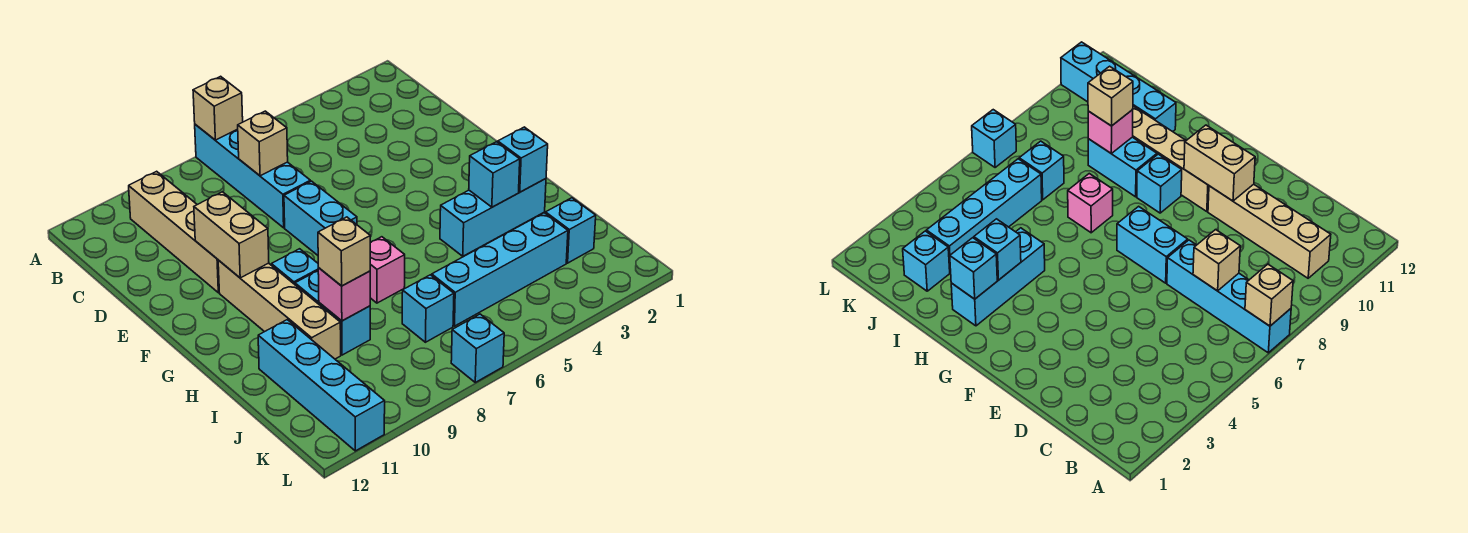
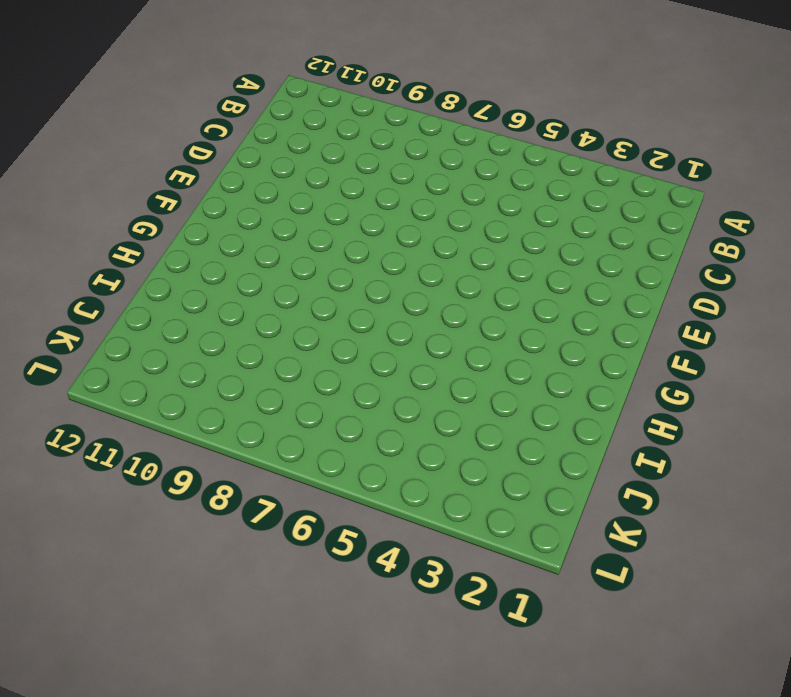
none -> cyan brick A7:D7 level 1
none -> tan brick B10:E10 level 1
none -> cyan brick E7:F7 level 1

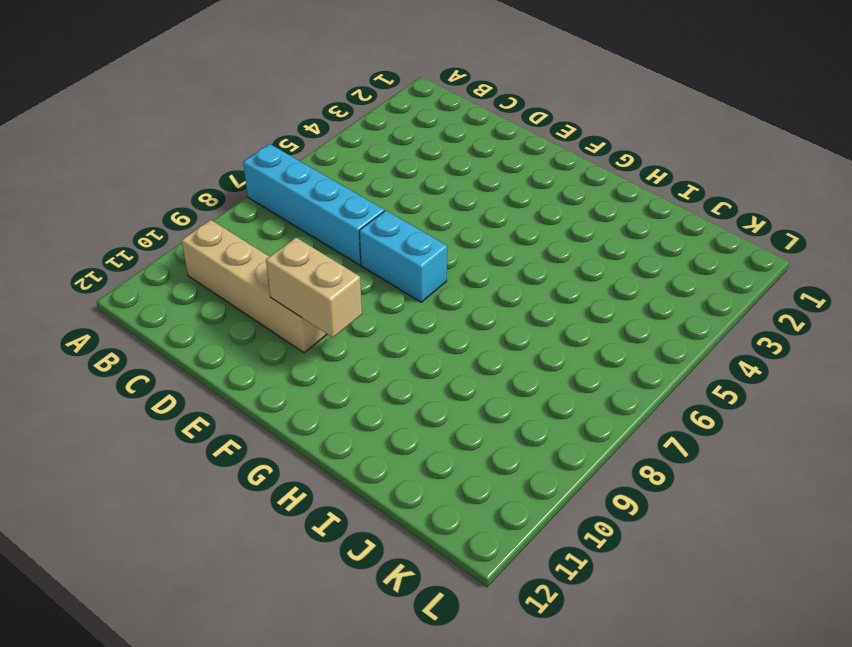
none -> tan brick F10:I10 level 1
none -> cyan brick G9 level 1
none -> cyan brick H2:H4 level 1

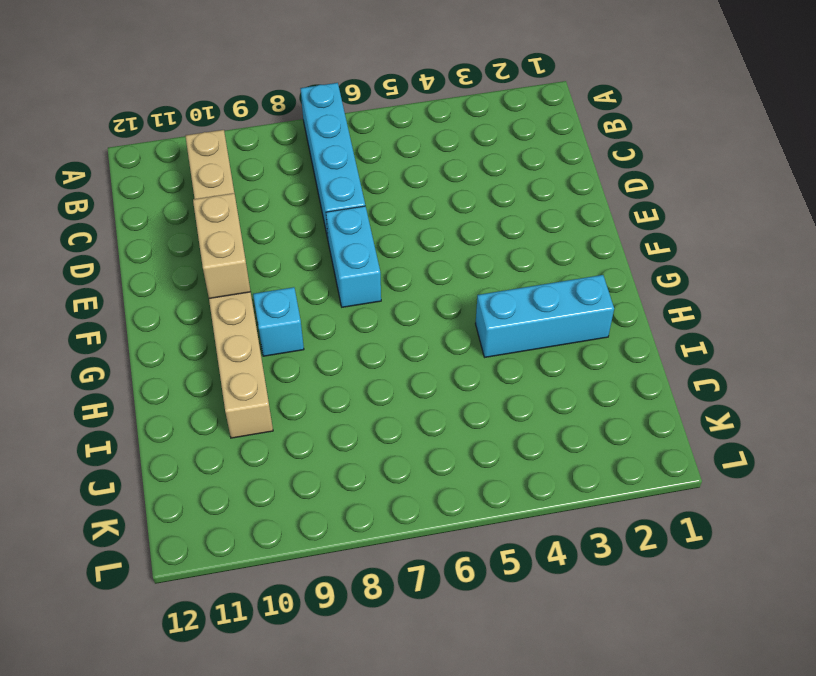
none -> pink brick H7 level 1
none -> cyan brick H9:I9 level 1
none -> cyan brick I11:L11 level 1

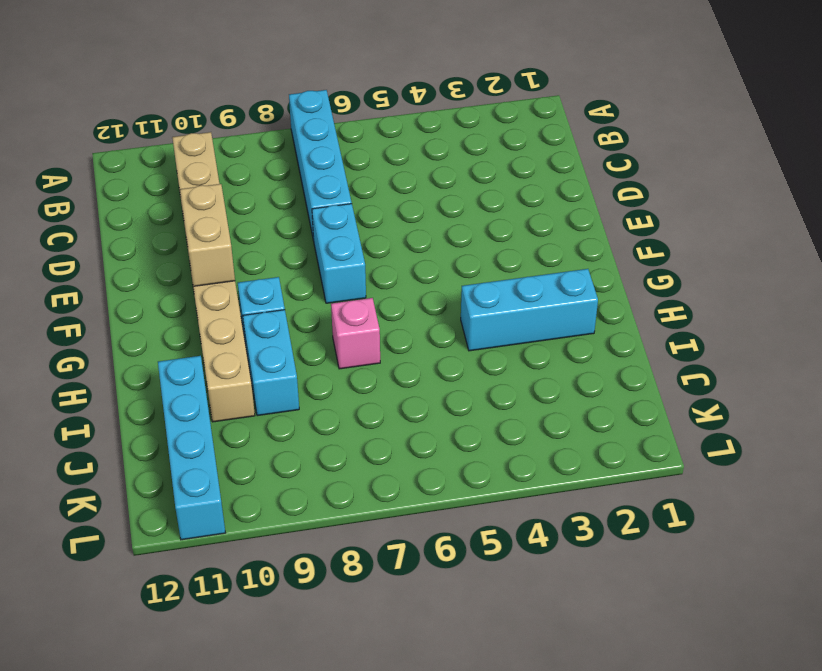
none -> cyan brick J2 level 1
none -> cyan brick J3:J6 level 1
none -> cyan brick J7 level 1

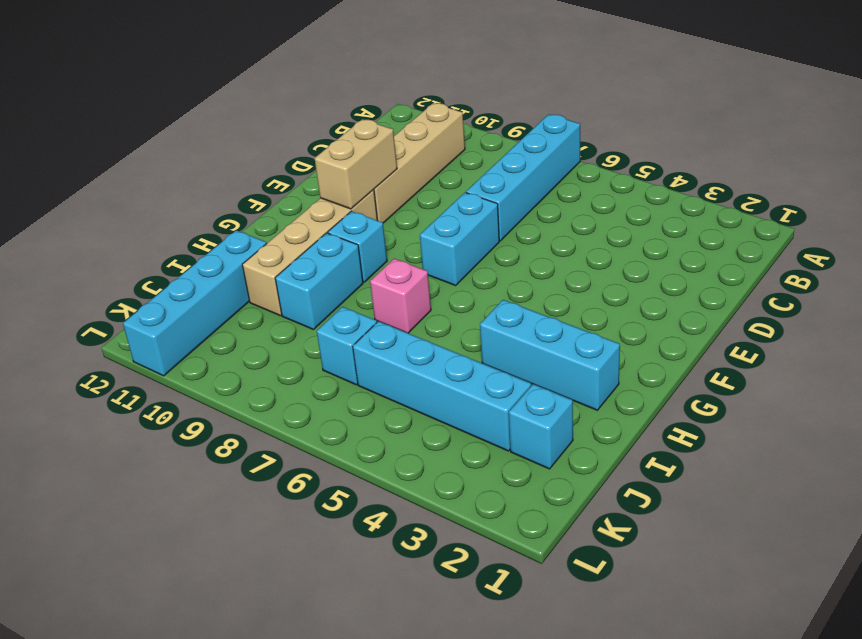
none -> cyan brick L7 level 1
none -> tan brick A7 level 2
none -> tan brick C7 level 2

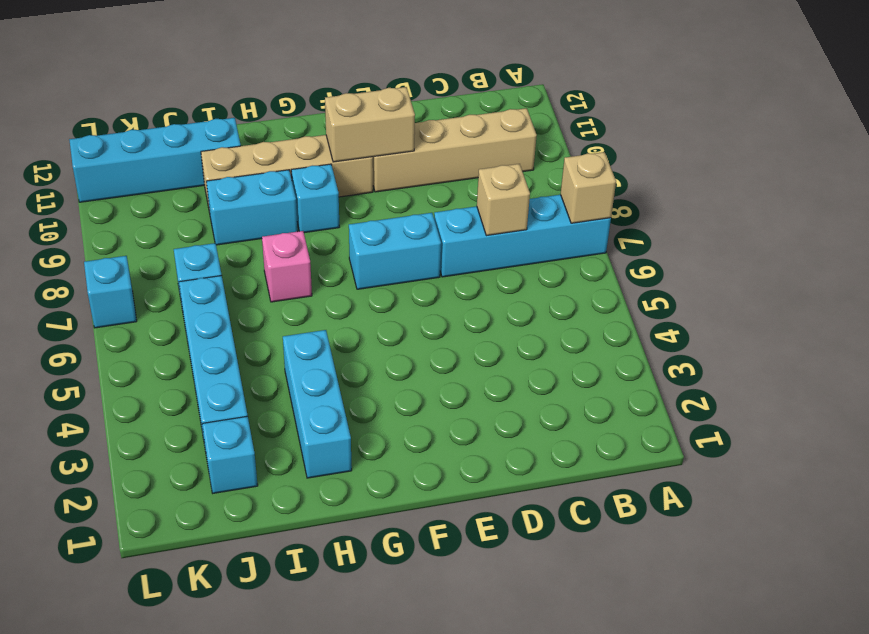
none -> cyan brick H2 level 2
none -> cyan brick H3 level 2
none -> pink brick I9 level 2

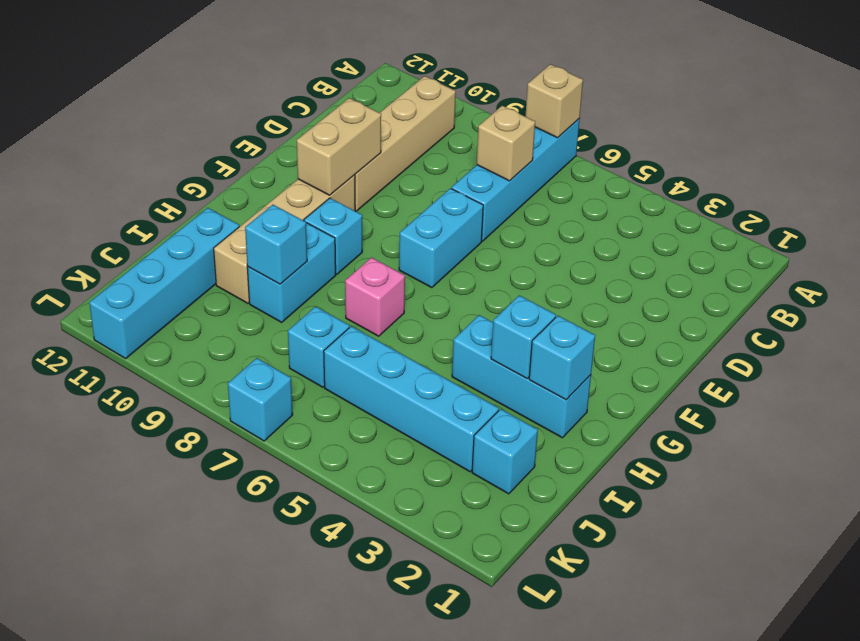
cyan brick I9 level 2 -> pink brick I9 level 2
none -> tan brick I9 level 3

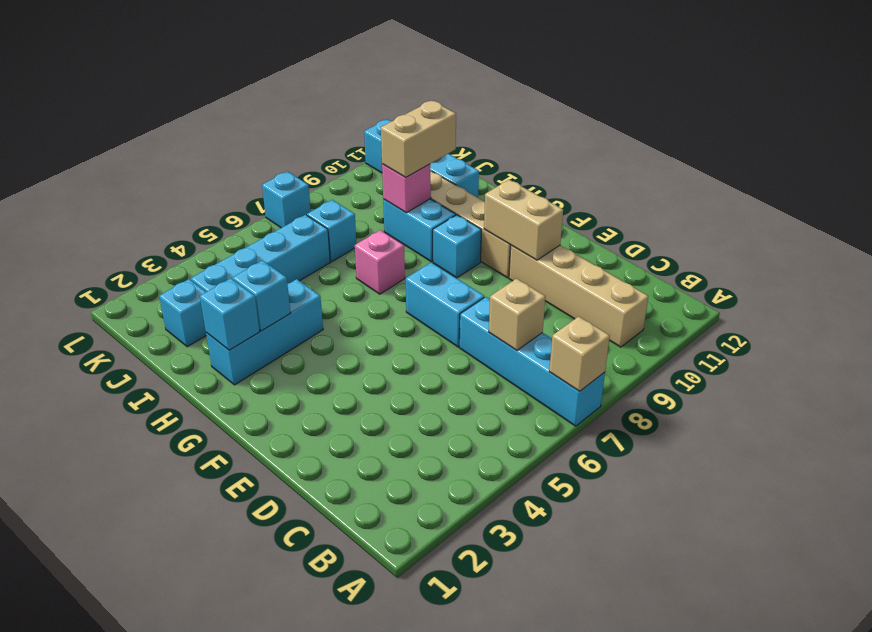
tan brick I9:I10 level 3 -> tan brick I9 level 3

